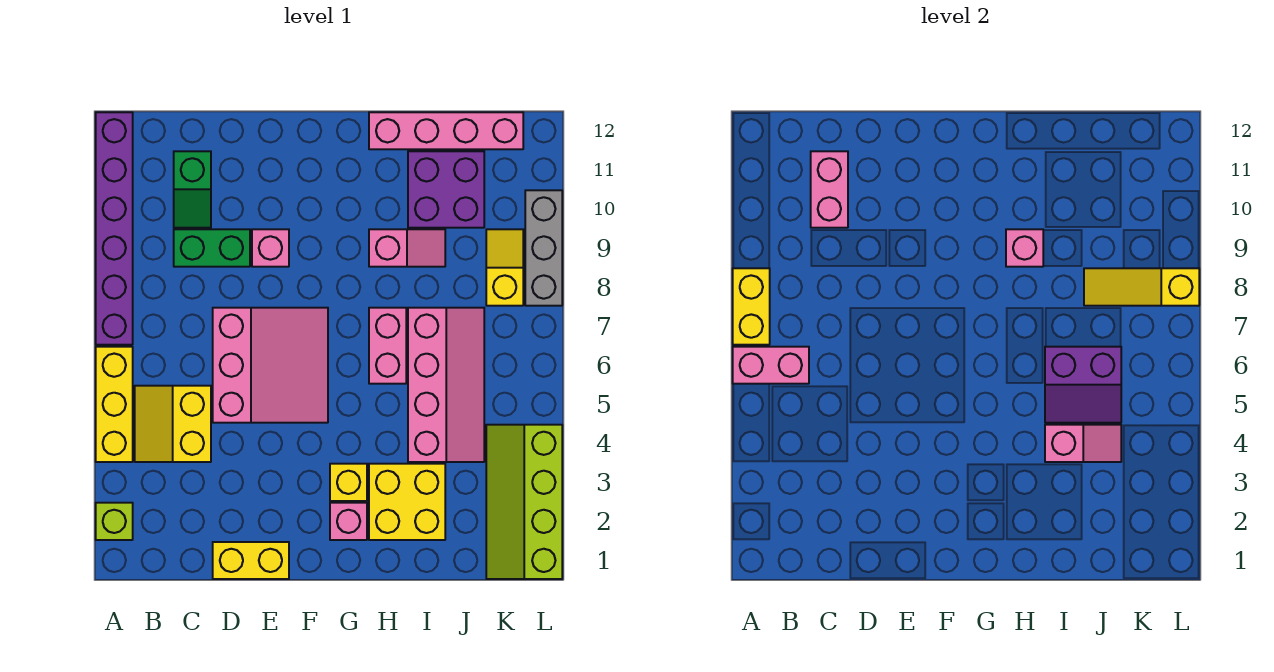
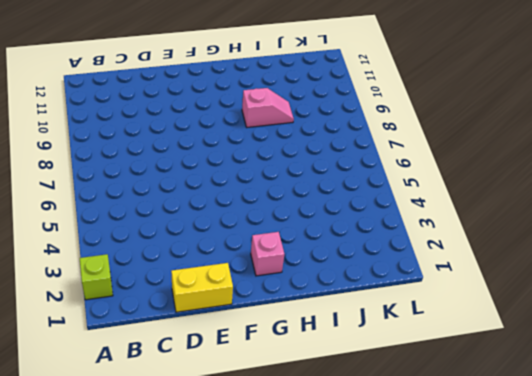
none -> yellow brick A4:A6 level 1
none -> purple brick A7:A12 level 1
none -> yellow slope B4:C5 level 1 top C

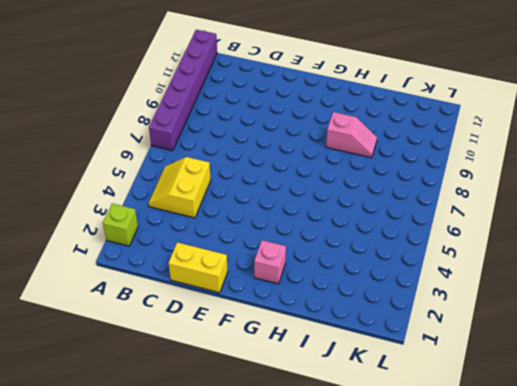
none -> yellow brick A4:A6 level 1
none -> green brick C9:D9 level 1
none -> green slope C10:C11 level 1 top 11

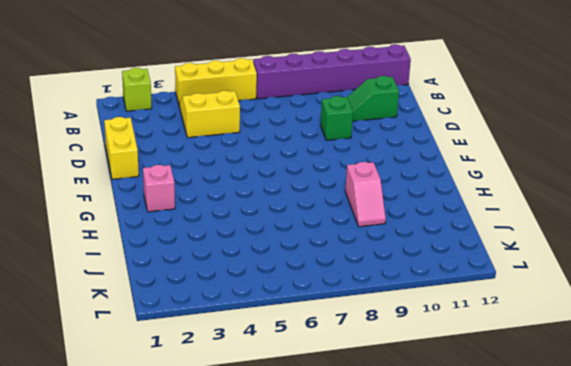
green brick D9 level 1 -> green brick C9:D9 level 1
none -> pink slope D5:F7 level 1 top D
none -> pink brick E9 level 1
none -> yellow brick G3 level 1

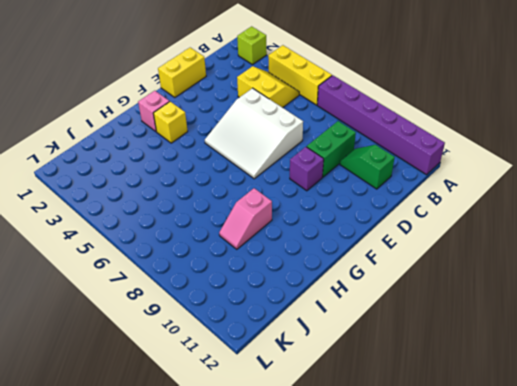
white slope D5:F7 level 1 top D -> pink slope D5:F7 level 1 top D
purple brick E9 level 1 -> pink brick E9 level 1
none -> yellow brick H2:I3 level 1
none -> pink brick H6:H7 level 1
none -> pink brick H12:K12 level 1

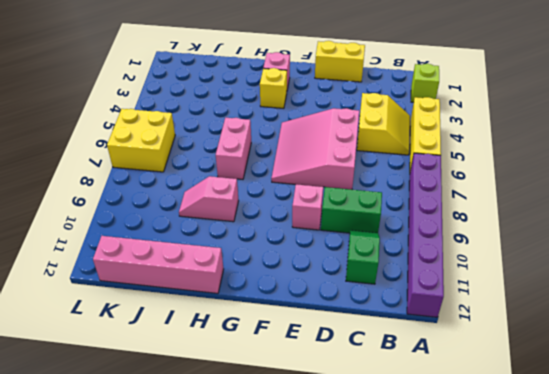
yellow brick K6:L7 level 1 -> yellow brick H2:I3 level 1
none -> pink slope I4:J7 level 1 top I
none -> purple brick I10:J11 level 1
none -> lime slope K1:L4 level 1 top L

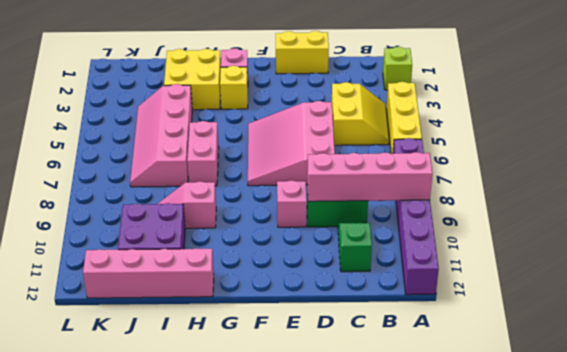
pink brick A9:D9 level 2 -> none
none -> lime slope K1:L4 level 1 top L
none -> yellow slope K8:K9 level 1 top 8
none -> grey brick L8:L10 level 1

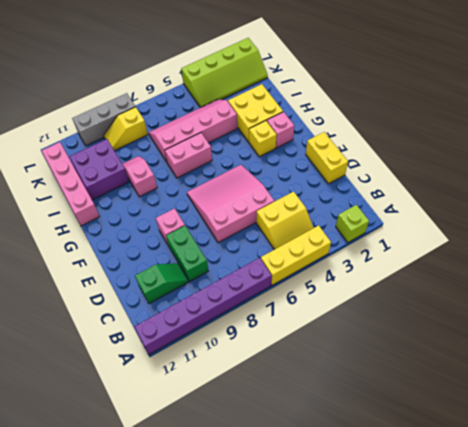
none -> pink brick A6:B6 level 2
none -> yellow brick A7:A8 level 2
none -> pink brick C10:C11 level 2

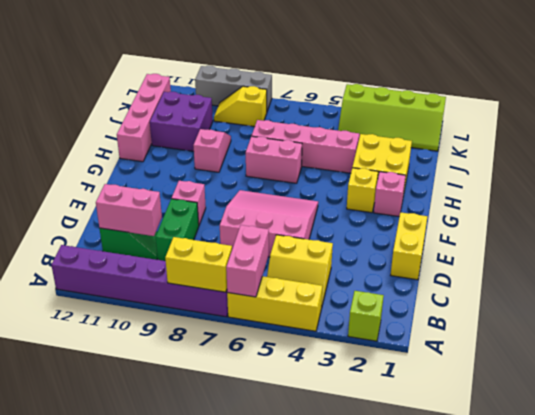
none -> pink brick H9 level 2
none -> pink slope I4:J4 level 2 top I
none -> purple slope I5:J6 level 2 top 6

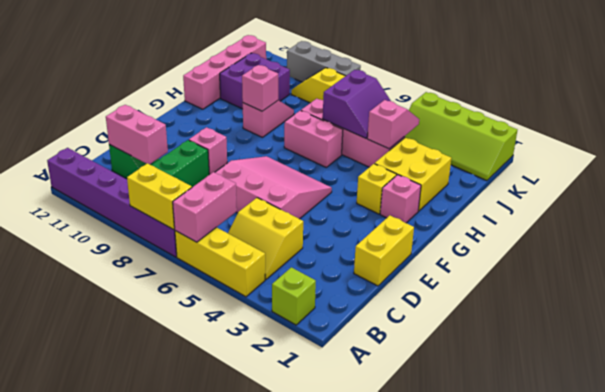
none -> yellow slope J8:L8 level 2 top L

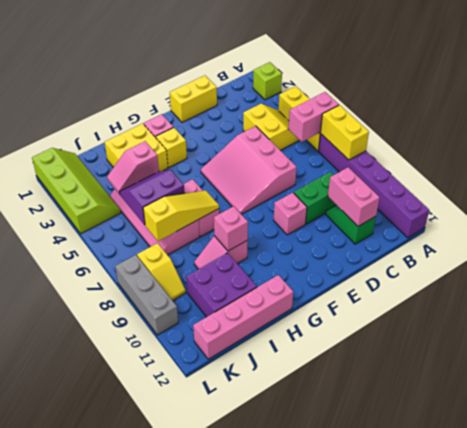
yellow slope H7:J7 level 2 top J -> yellow slope J8:L8 level 2 top L

